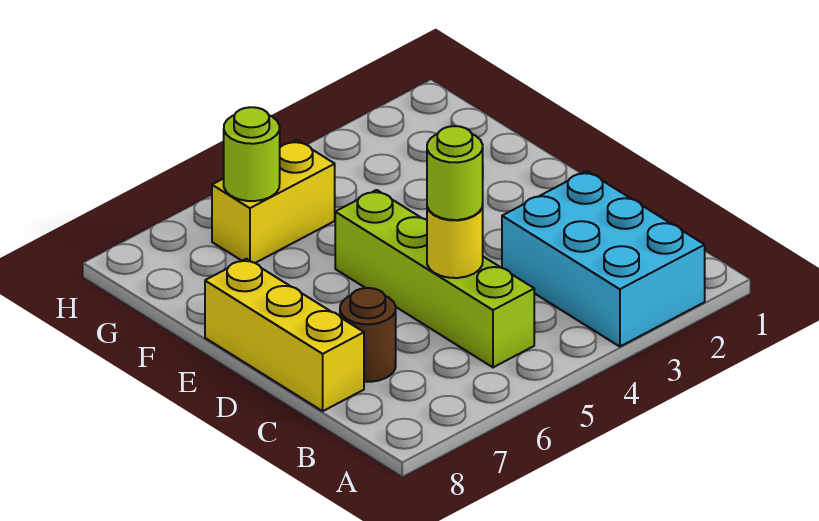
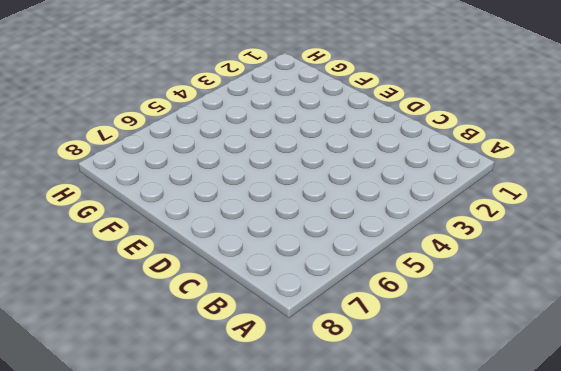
none -> cyan brick A2:C3 level 1
none -> lime brick B5:E5 level 1

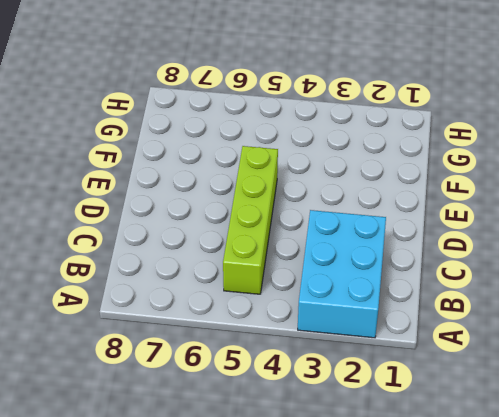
none -> brown round brick C7 level 1
none -> yellow brick C8:E8 level 1

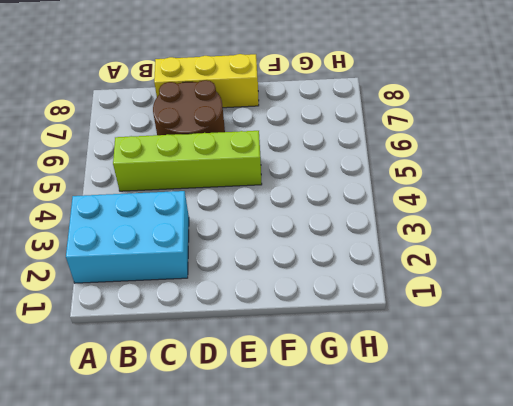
brown round brick C6:D7 level 1 -> brown round brick C7 level 1
none -> yellow brick G5:G6 level 1
none -> yellow round brick C5 level 2

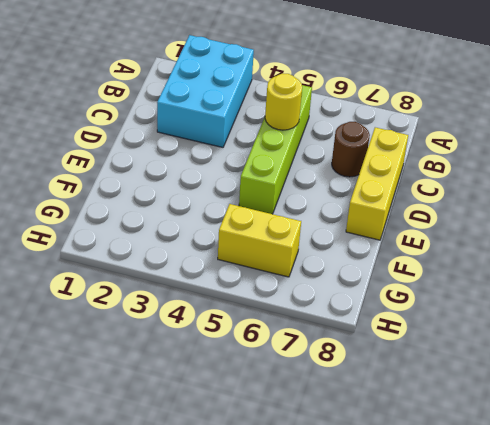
none -> lime round brick G6 level 2
none -> lime round brick C5 level 3

